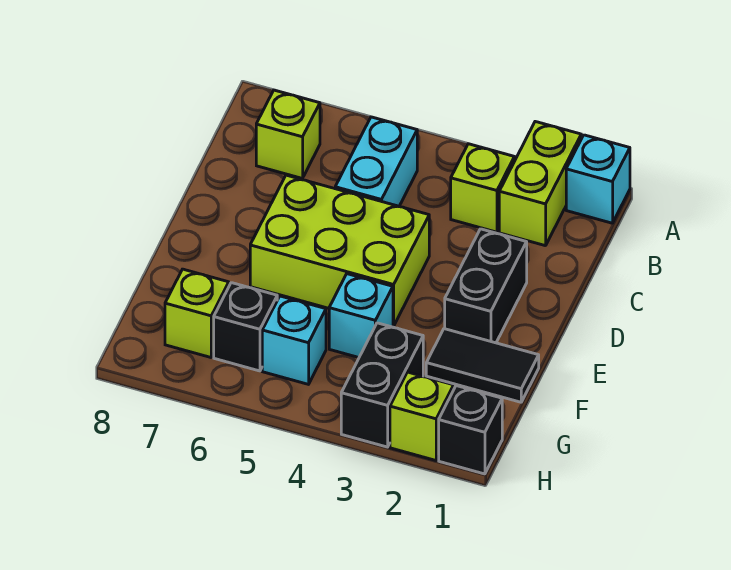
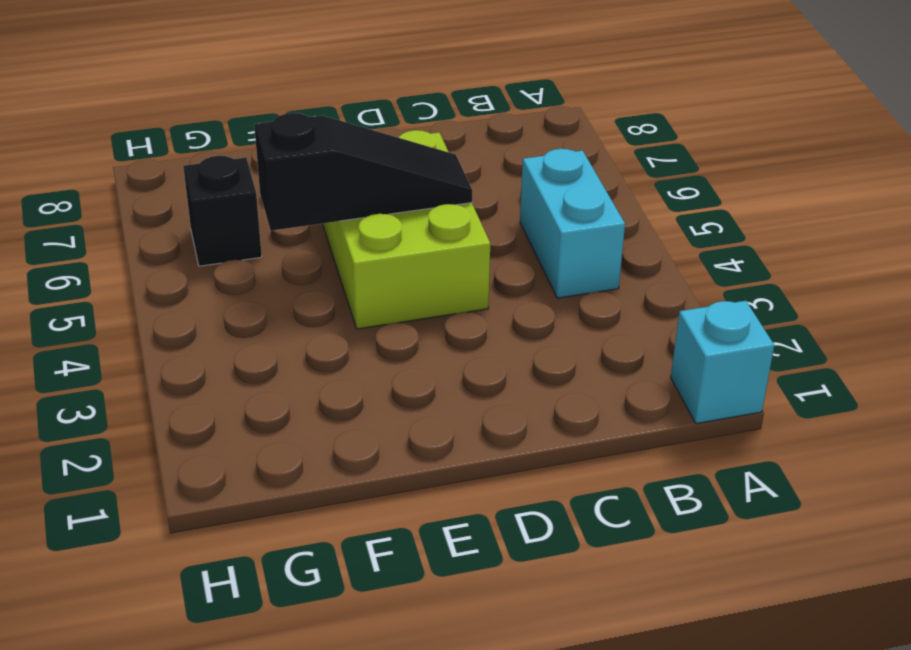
cyan brick B4:B5 level 1 -> cyan brick B5:C5 level 1
black slope D5:F5 level 2 top F -> none
none -> lime brick A2:B2 level 1
none -> lime brick B3 level 1
none -> lime brick B7 level 1

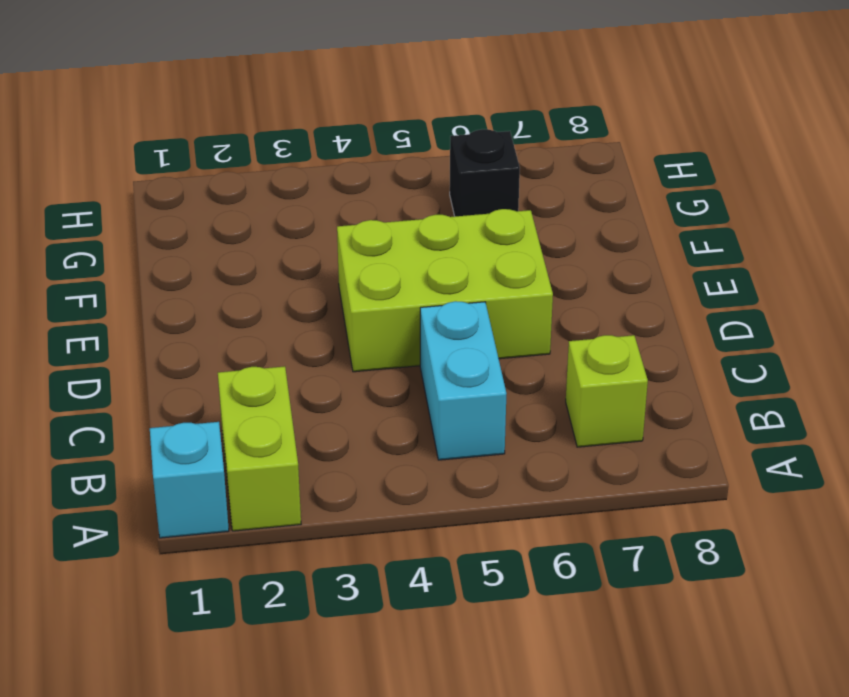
none -> lime brick B3 level 1
none -> black brick D2:E2 level 1
none -> black tile F1:F2 level 1

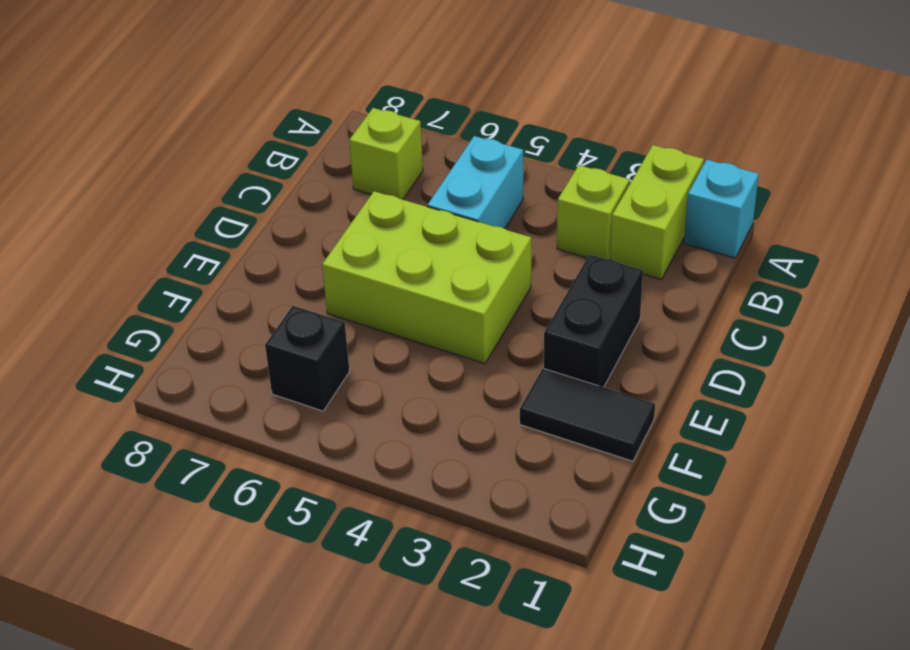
none -> cyan brick F4 level 1
none -> black brick G3:H3 level 1
none -> cyan brick G5 level 1

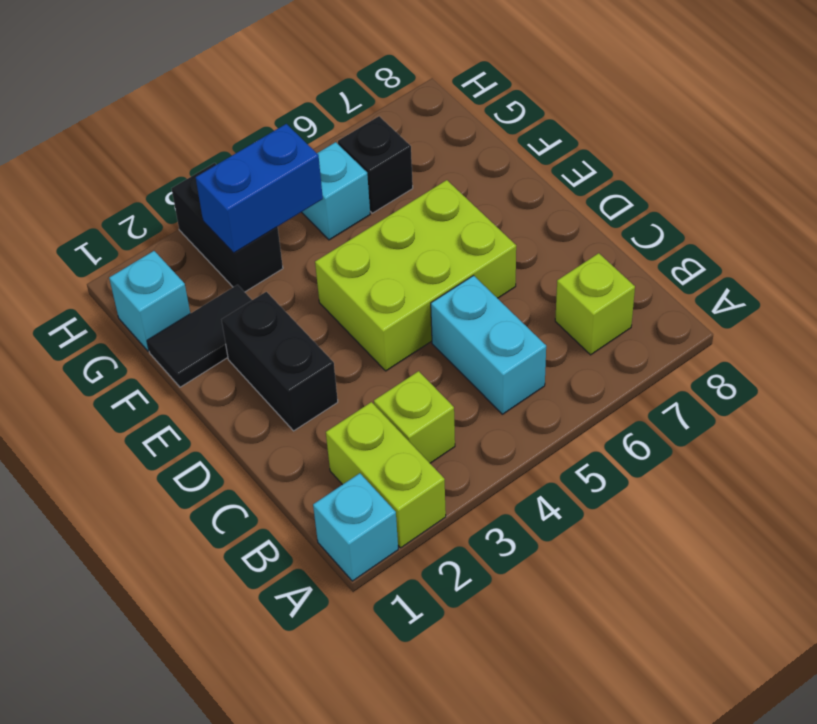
cyan brick G1 level 1 -> cyan brick F4 level 1
blue brick G3:G4 level 2 -> none
none -> lime brick G7 level 1
none -> black brick H1 level 1
none -> lime brick H2 level 1

